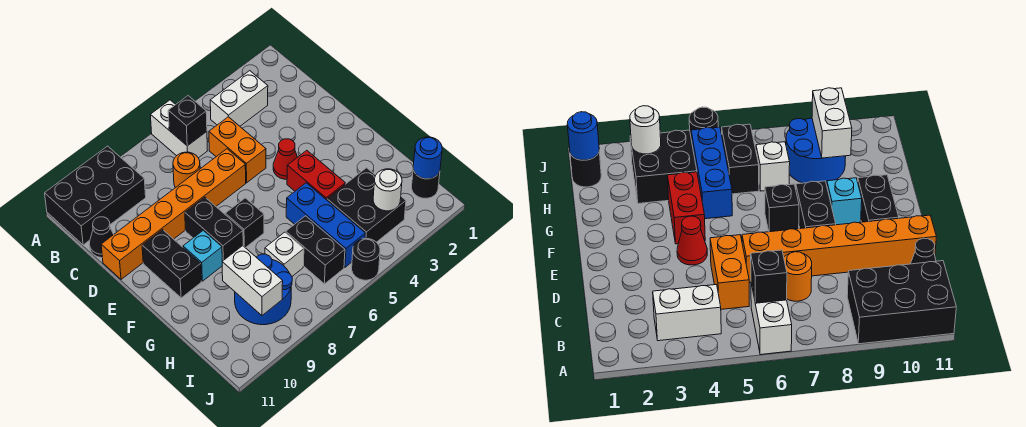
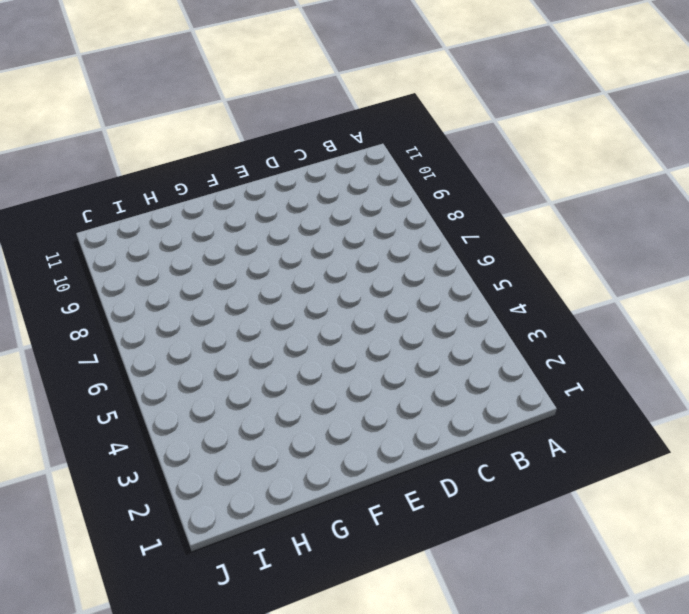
none -> white brick A6:B6 level 1
none -> black brick A9:B11 level 1
none -> white brick B3:B4 level 1

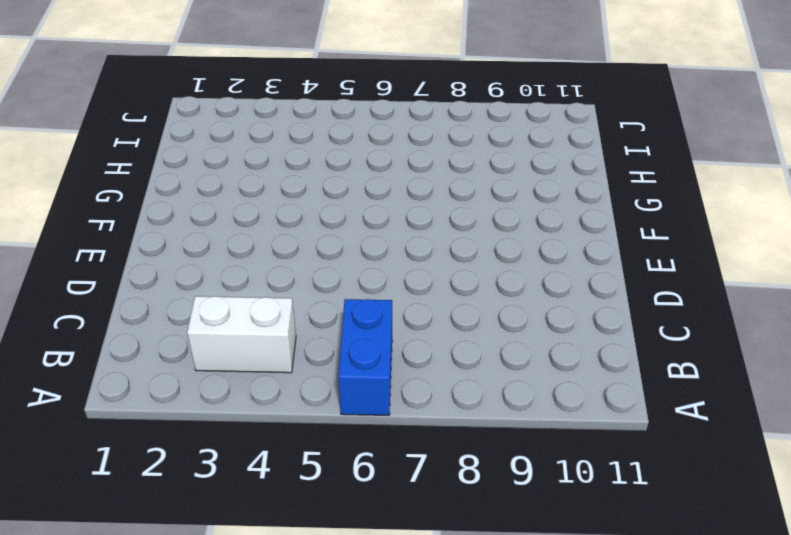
blue brick A6:B6 level 1 -> white brick A6:B6 level 1
none -> black brick A9:B11 level 1
none -> orange brick C5:D5 level 1
none -> orange round brick C7 level 1

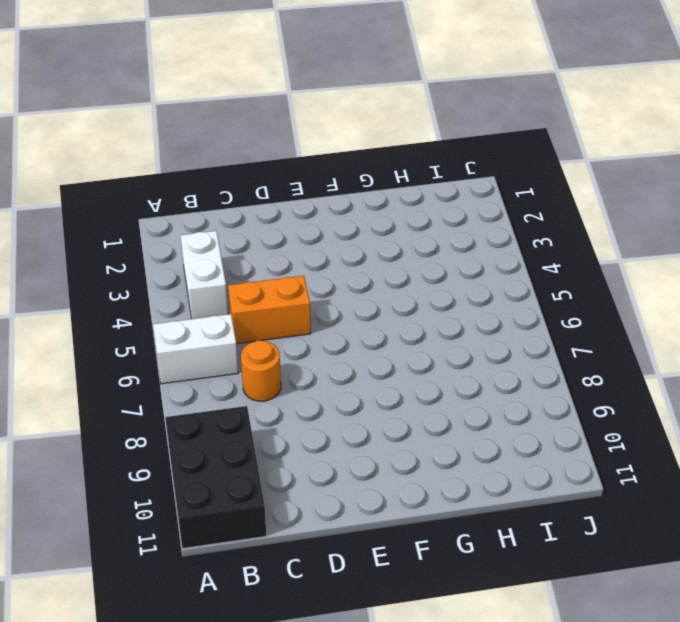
none -> black cone C11 level 1
none -> orange brick D6:D11 level 1
none -> red cone E4 level 1

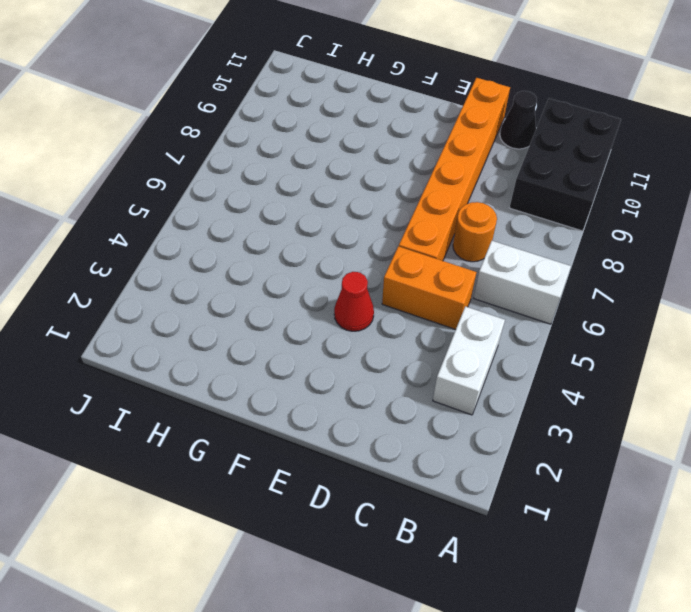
none -> black brick E8:F8 level 1
none -> black brick E10:F10 level 1
none -> red brick F4:G4 level 1

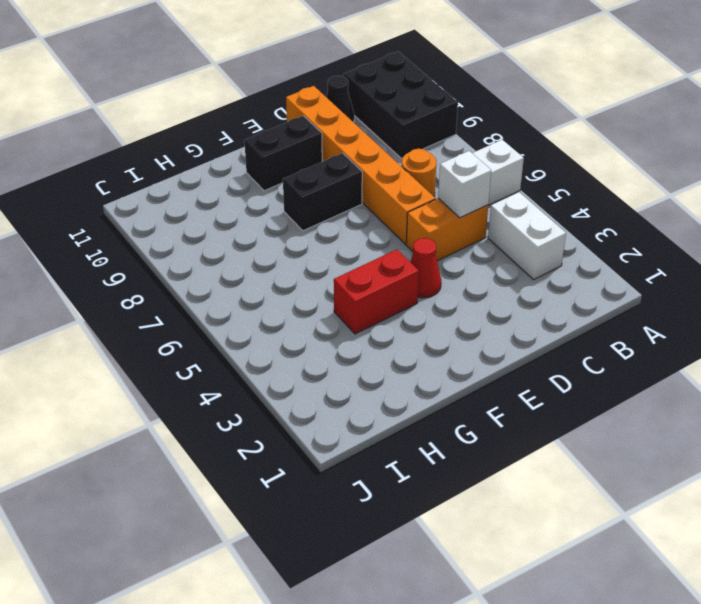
white brick C5 level 2 -> white brick H7 level 1
none -> black brick F7 level 1
none -> cyan brick F9 level 1
none -> blue brick G5:I5 level 1

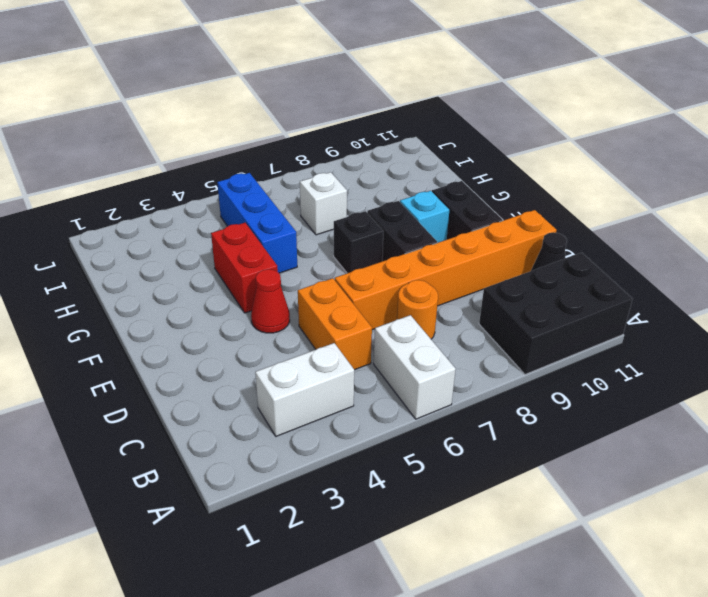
none -> black brick H3:I4 level 1
none -> black brick H6:I6 level 1
none -> blue round brick H8:I9 level 1

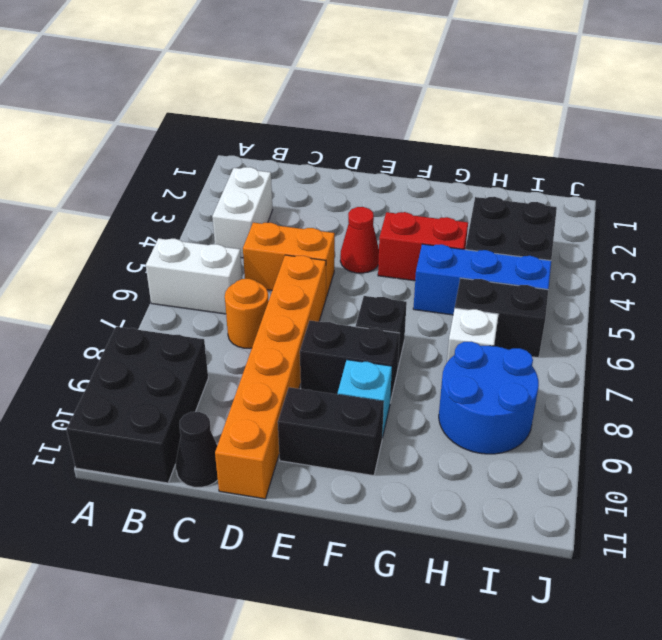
none -> black round brick I1 level 1
none -> black round brick J5 level 1
none -> black brick B6 level 2

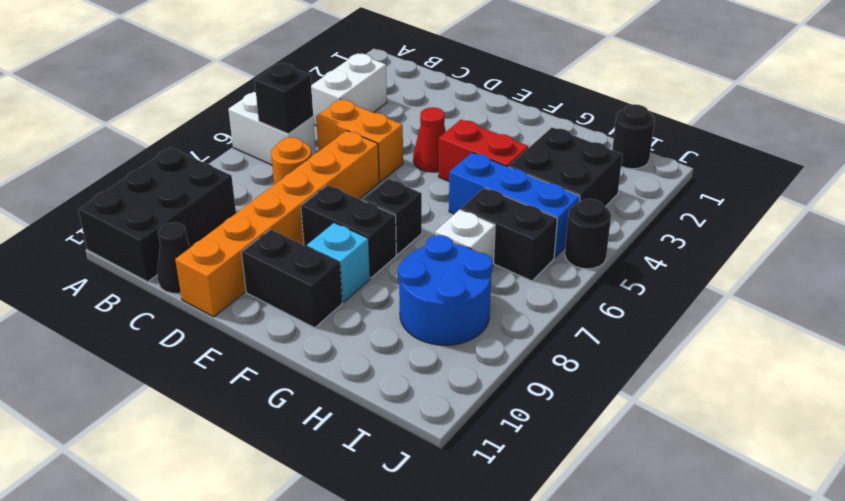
none -> white brick H9:I9 level 2
none -> blue round brick I1 level 2
none -> white round brick I3 level 2

